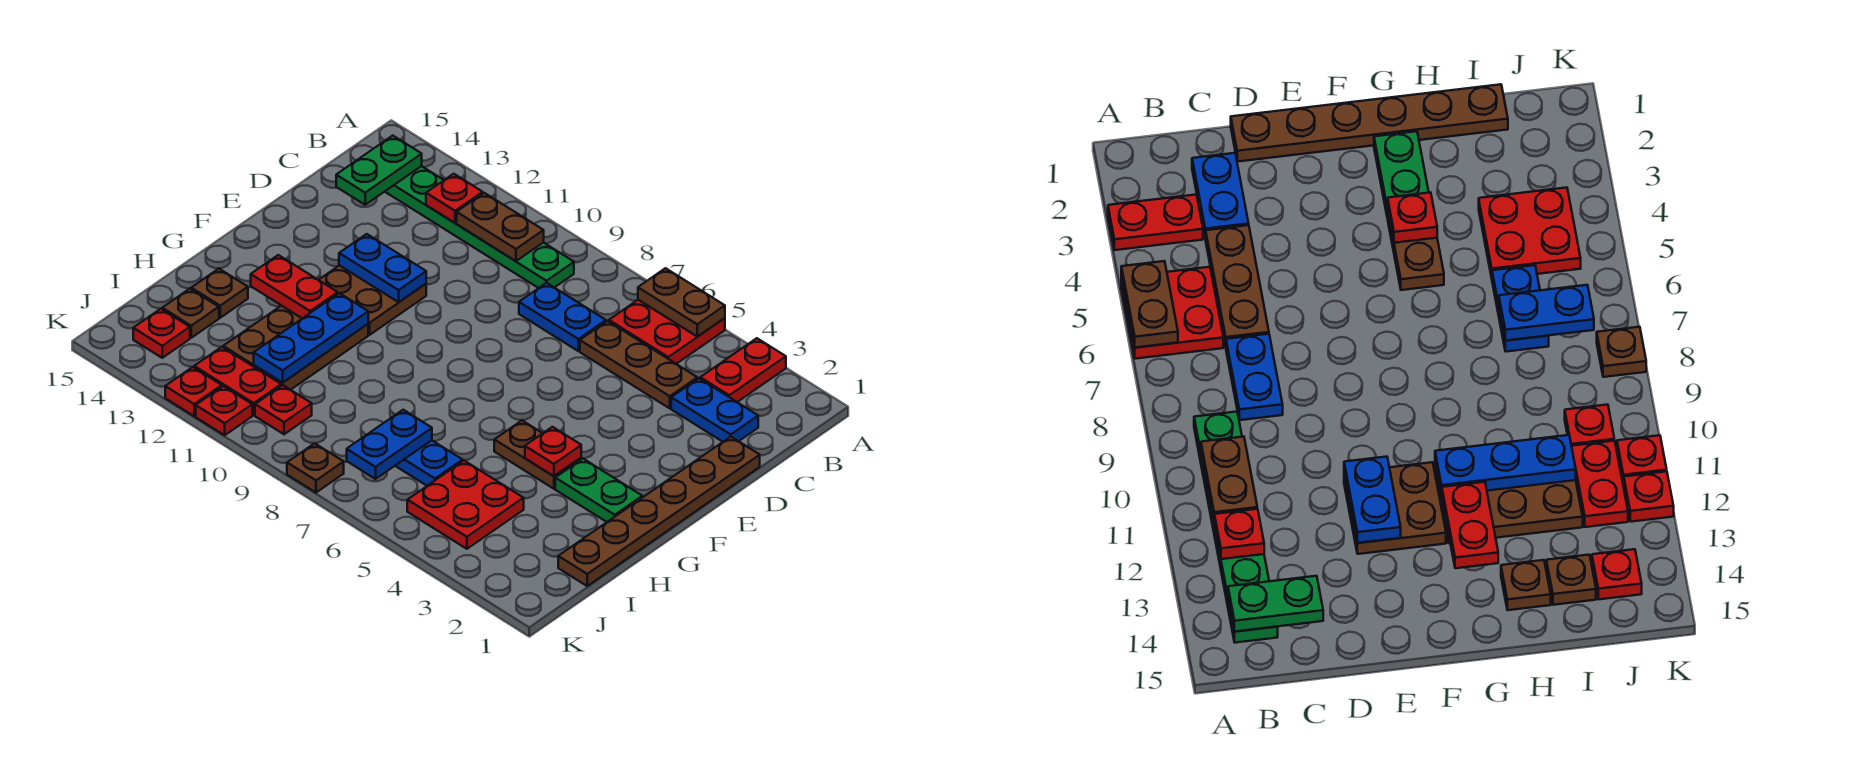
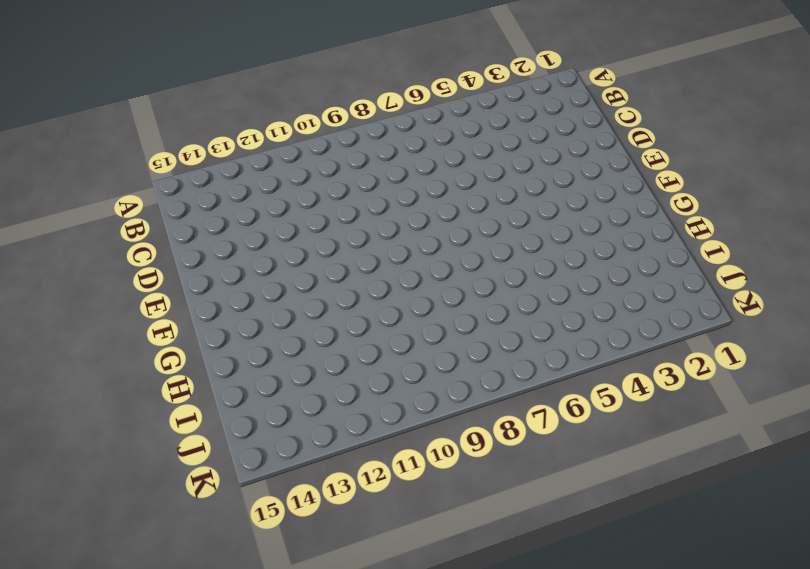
none -> red plate A3:B3 level 1
none -> red plate A5:B6 level 1
none -> green plate B9:B14 level 1
none -> blue plate C2:C3 level 1

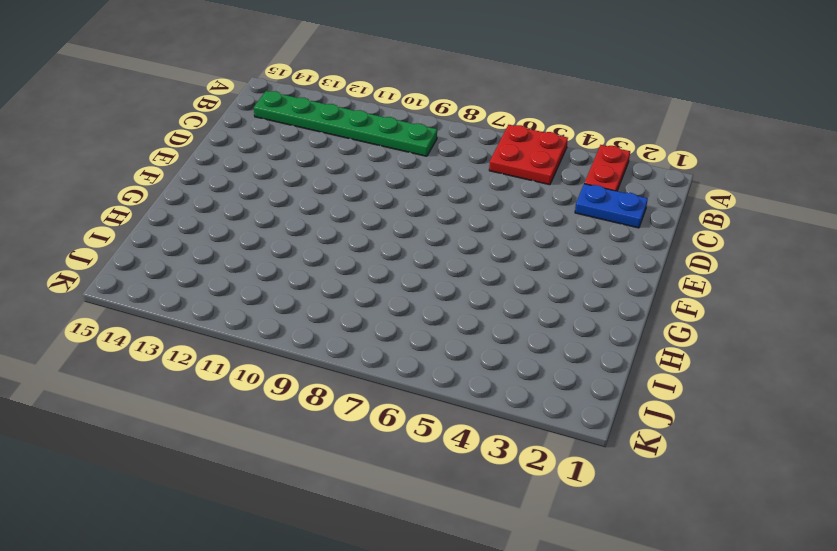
none -> brown plate C4:C6 level 1
none -> blue plate C7:C8 level 1
none -> brown plate D1:I1 level 1
none -> brown plate E11:F12 level 1

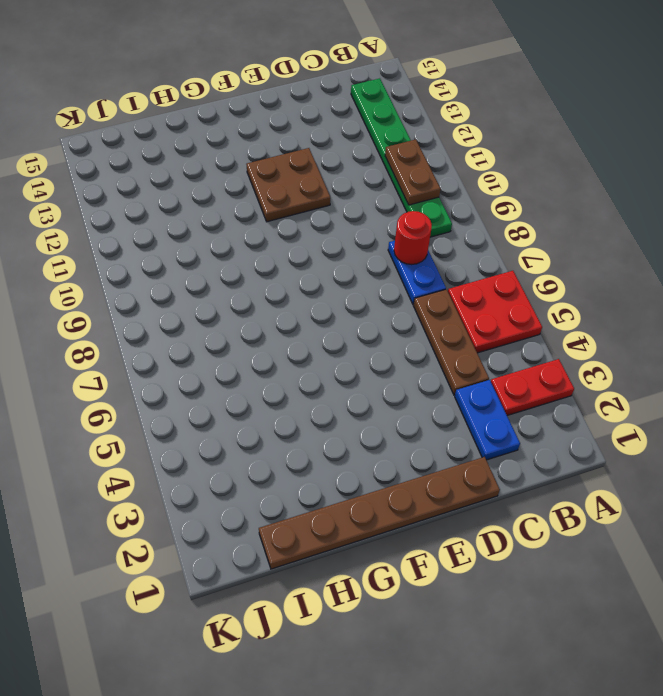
red round brick C8 level 2 -> none
none -> green plate G2:G3 level 1
none -> brown plate G4:G5 level 1
none -> brown plate G11:I12 level 1
none -> brown plate H14 level 1

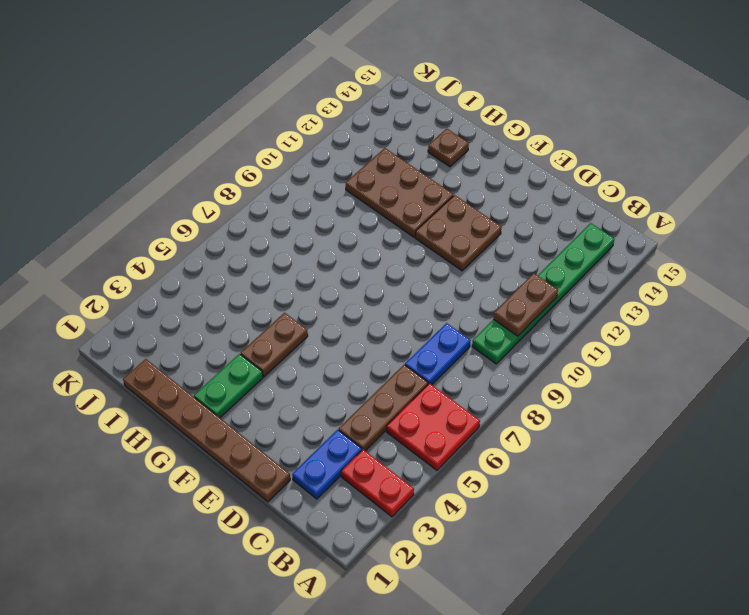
none -> red plate I4:J5 level 1
none -> blue plate I6:I7 level 1
none -> brown plate I14 level 1
none -> red plate J10 level 1

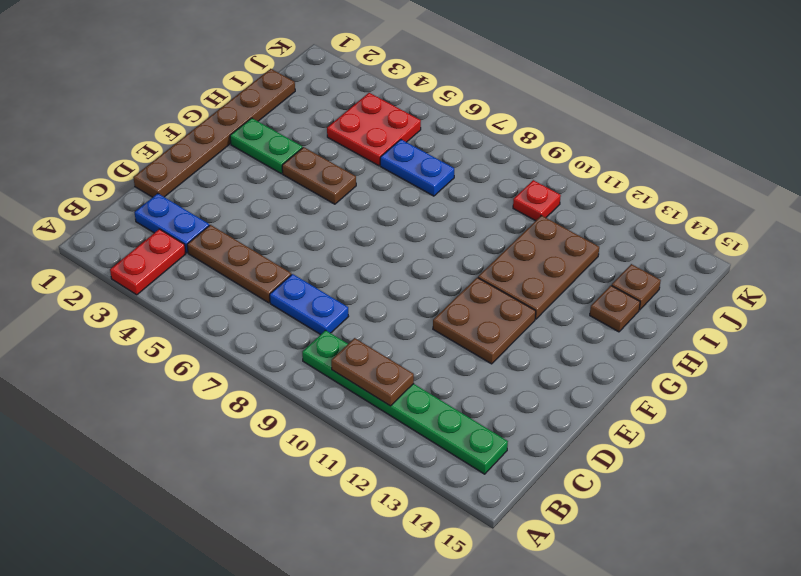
none -> red plate A5:B6 level 1
none -> red plate J11:J12 level 1
none -> red plate J14 level 1
none -> brown plate K8 level 1

